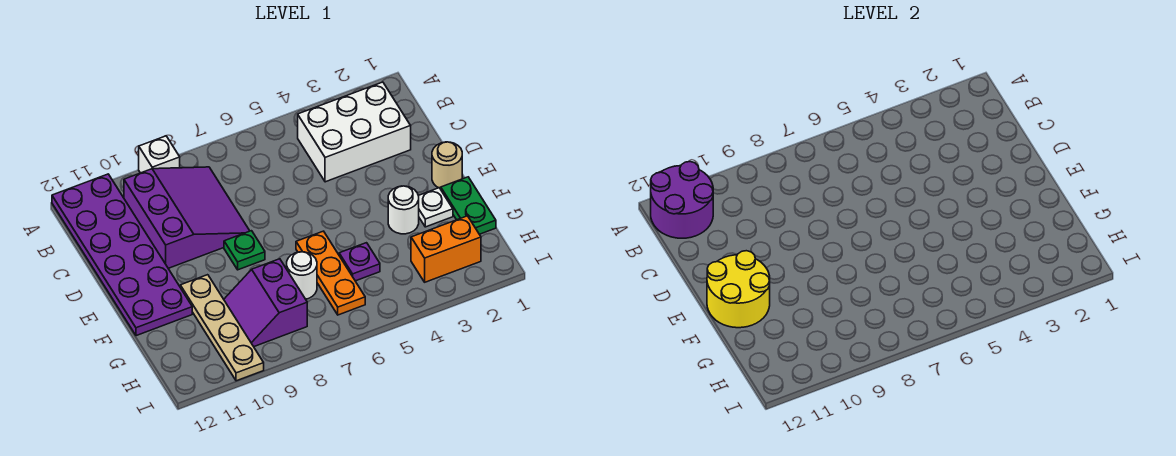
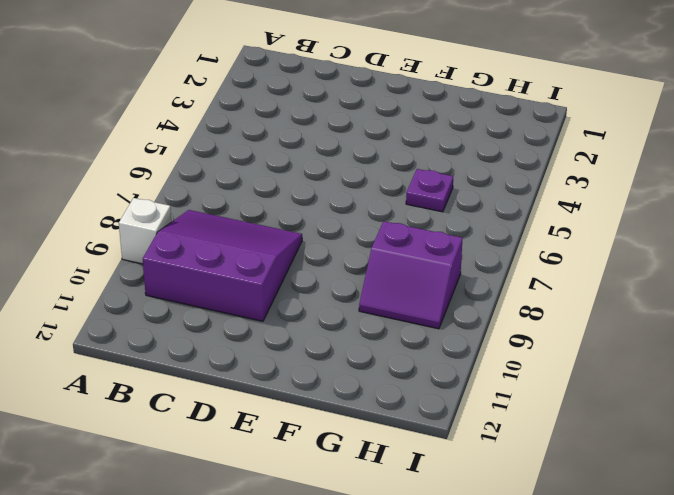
none -> purple plate A11:F12 level 1
none -> white brick B2:C4 level 1
none -> tan round brick E1 level 1

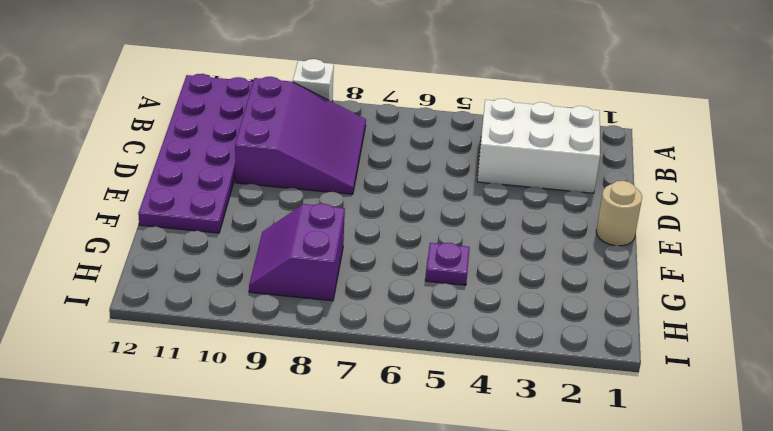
none -> green plate E8 level 1
none -> green plate F1:G1 level 1
none -> white plate F2 level 1

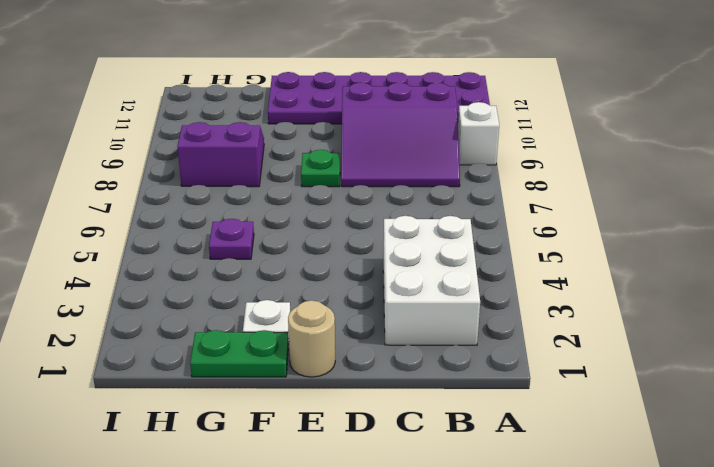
none -> white round brick F3 level 1
none -> orange plate F6:H6 level 1
none -> tan plate F10:I10 level 1

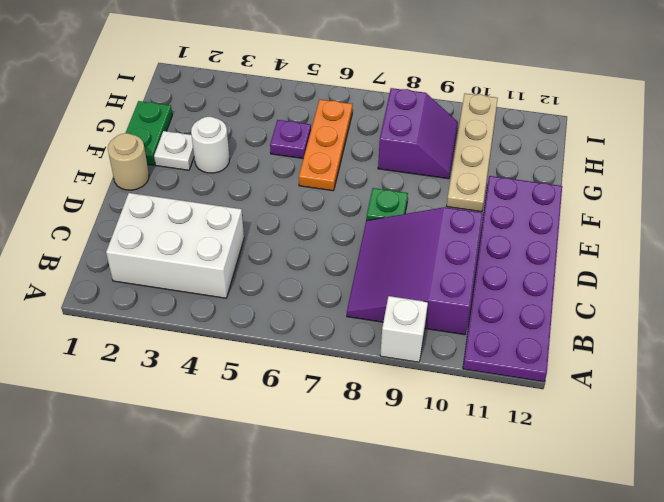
none -> white round brick G7 level 1
none -> orange brick H2:H3 level 1
none -> purple round brick A11:B12 level 2

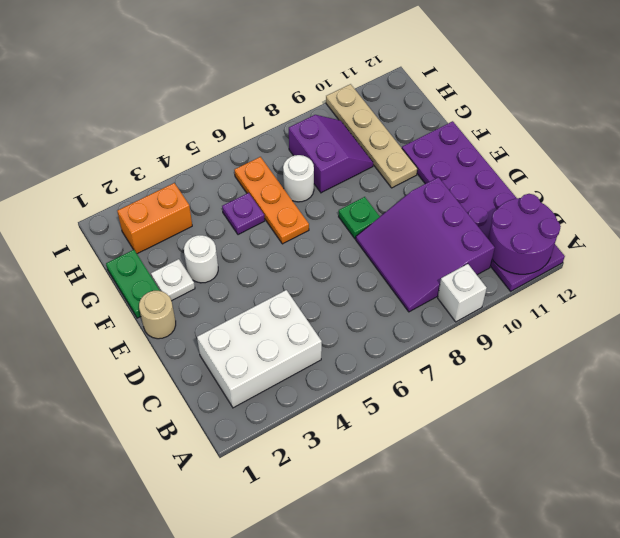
none -> yellow round brick E11:F12 level 2

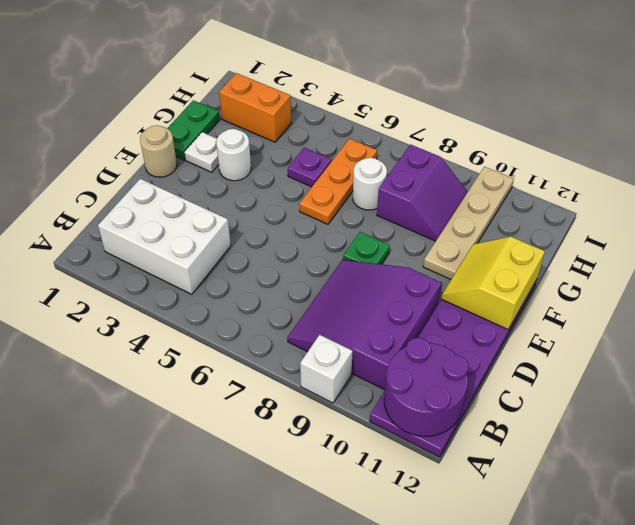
yellow slope E11:F12 level 2 top 12 -> yellow round brick E11:F12 level 2

